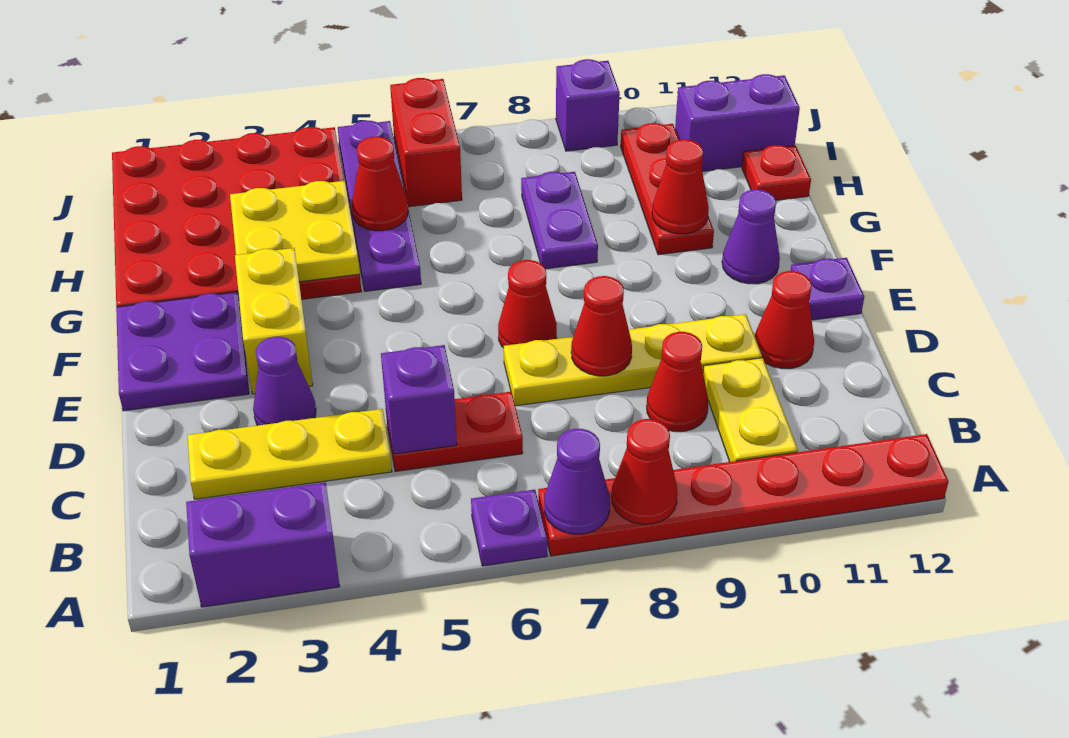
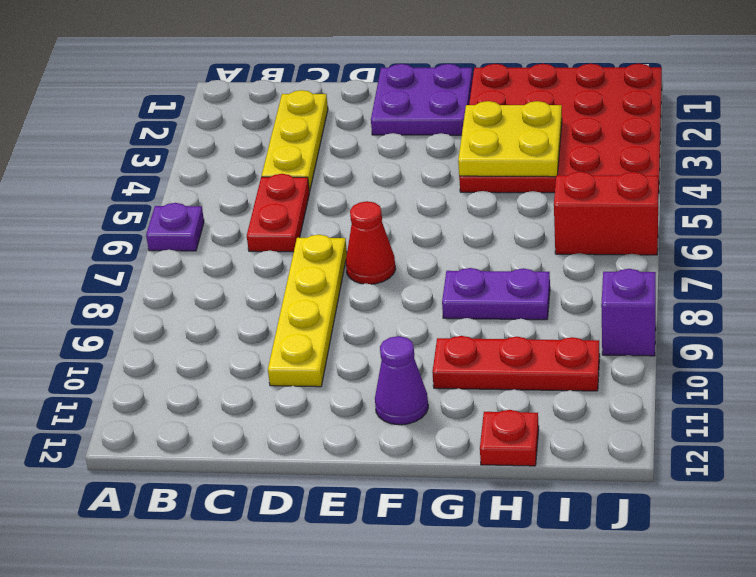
none -> purple brick A2:A3 level 1
none -> red plate A7:A12 level 1
none -> yellow plate B10:C10 level 1
none -> red cone C9 level 1

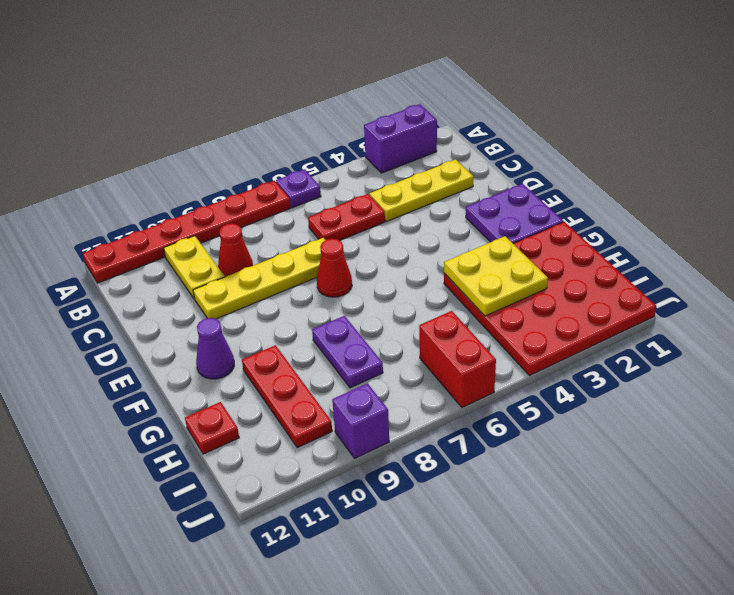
none -> purple cone D3 level 1
none -> red cone D11 level 1
none -> yellow brick E3:F3 level 1
none -> purple plate E12 level 1

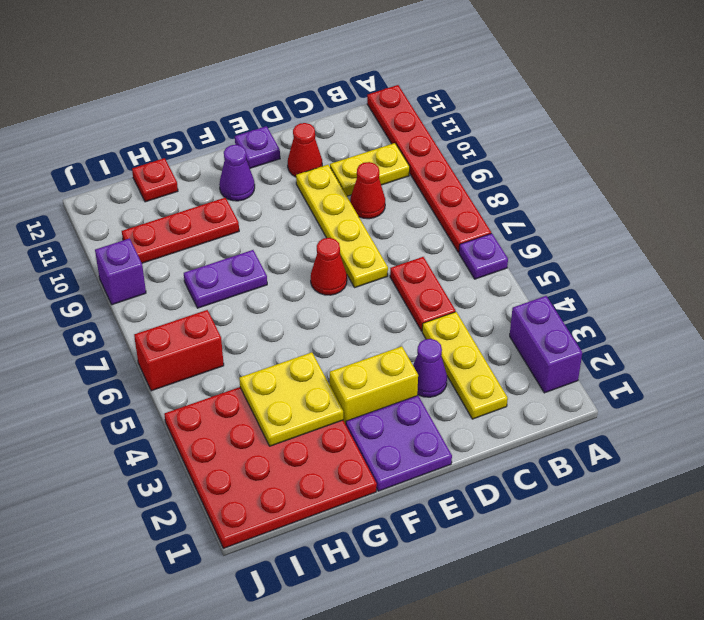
none -> purple plate G5:J5 level 1
none -> purple brick I11:I12 level 1
none -> purple cone A7 level 2
none -> red cone A8 level 2

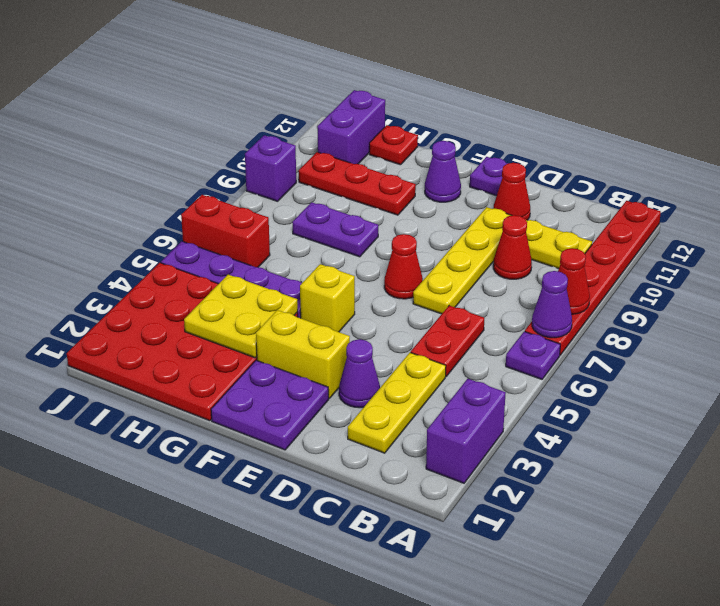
yellow brick F5 level 1 -> none
none -> purple brick C5 level 2
none -> red cone D8 level 2
none -> red cone G10 level 2
none -> red cone H5 level 2

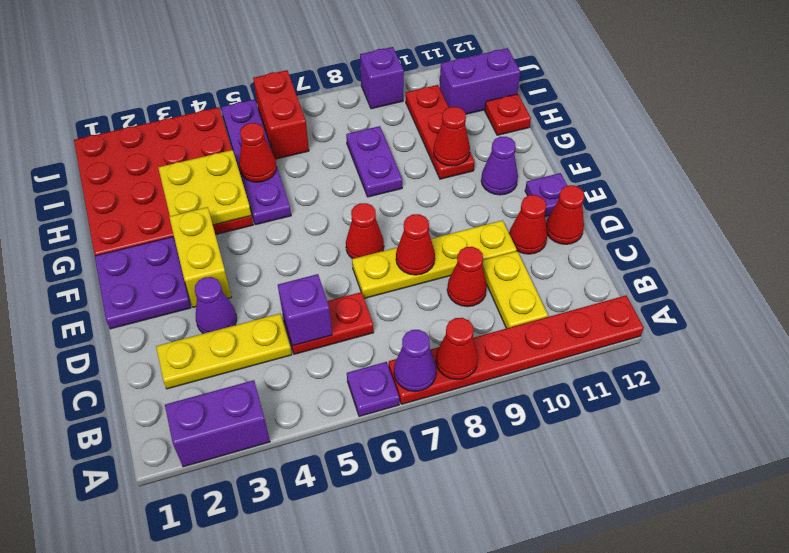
red cone D12 level 1 -> none

